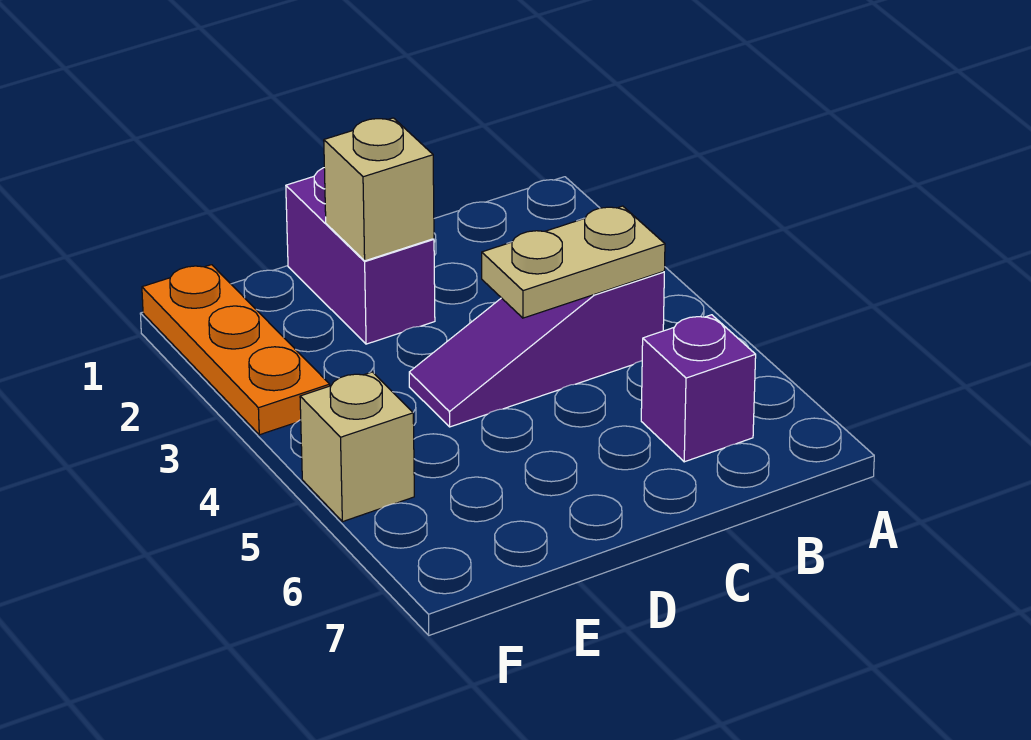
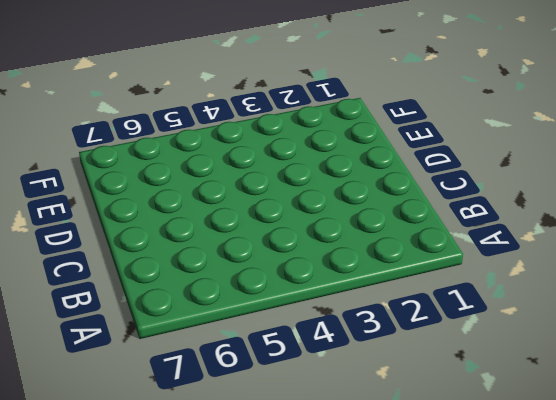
none -> purple slope B4:D4 level 1 top B
none -> purple brick B6 level 1

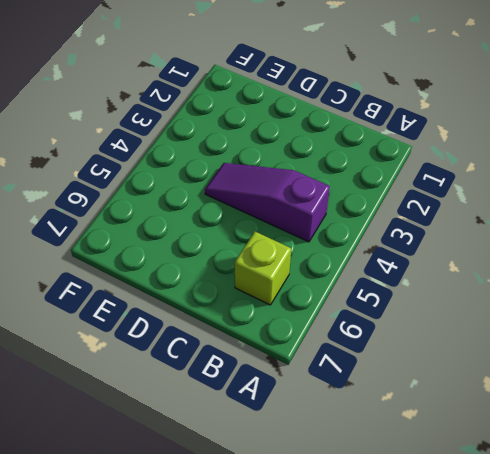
lime brick B6 level 1 -> purple brick B6 level 1
none -> purple brick D1:D2 level 1
none -> orange plate F1:F3 level 1

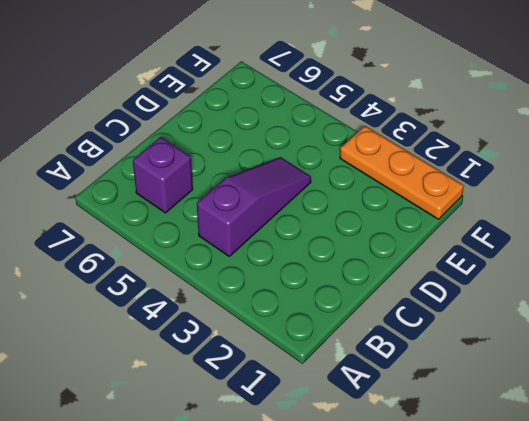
none -> purple brick D1:D2 level 1
none -> tan brick F5 level 1

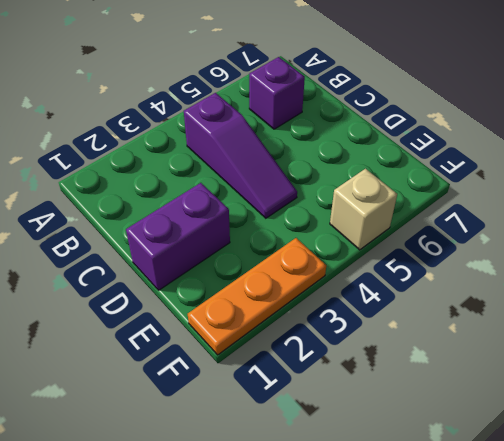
none -> tan plate B4:C4 level 2
none -> tan brick D2 level 2

